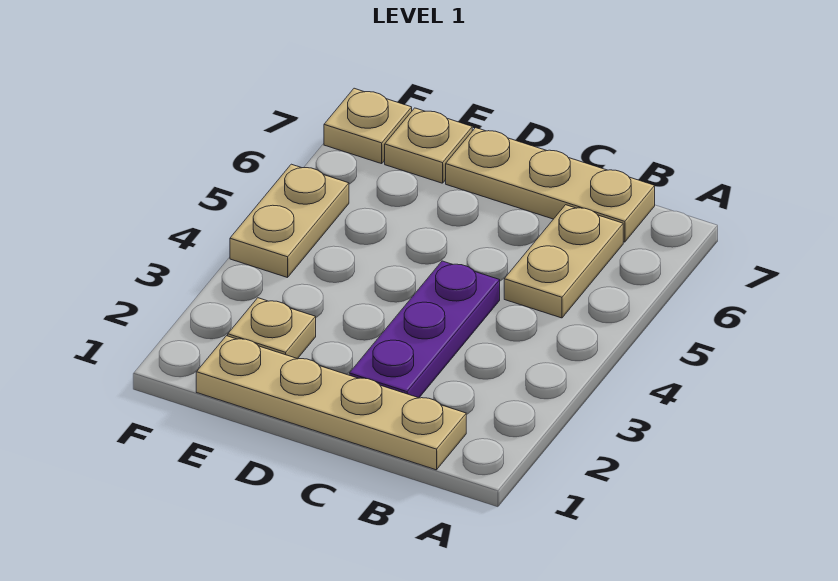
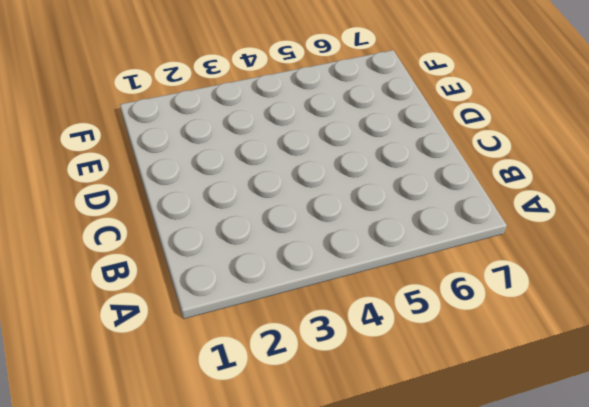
none -> tan plate B1:E1 level 1
none -> tan plate B5:B6 level 1

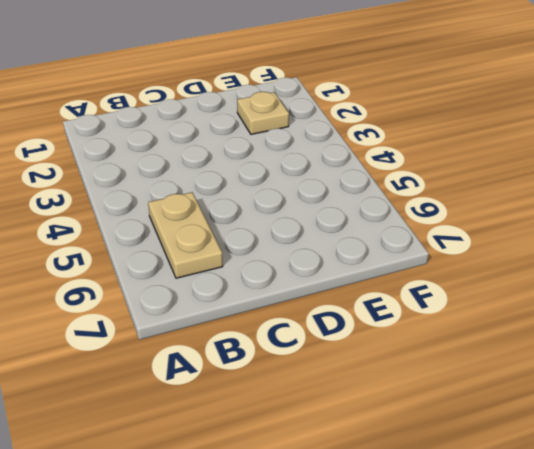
none -> tan plate B1:E1 level 1
none -> tan plate B7:D7 level 1

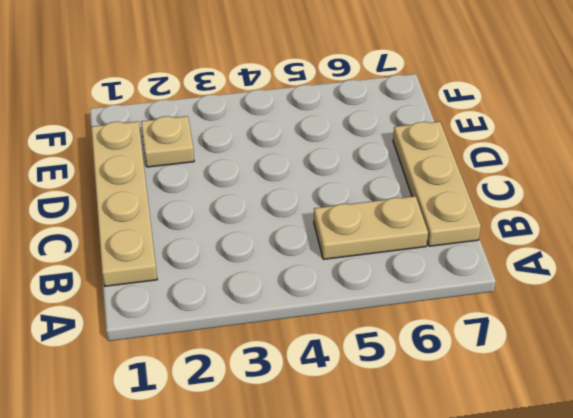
none -> purple plate C2:C4 level 1
none -> tan plate E7 level 1

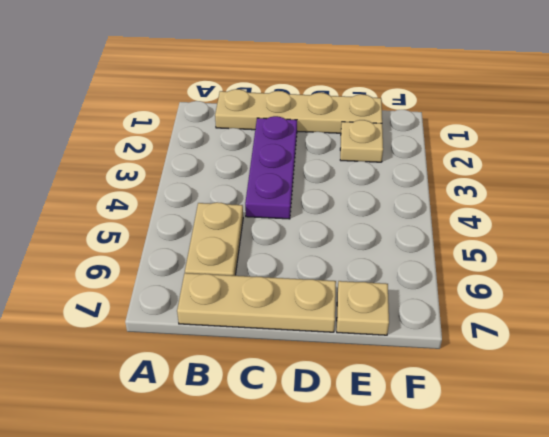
none -> tan plate F4:F5 level 1
none -> tan plate F7 level 1

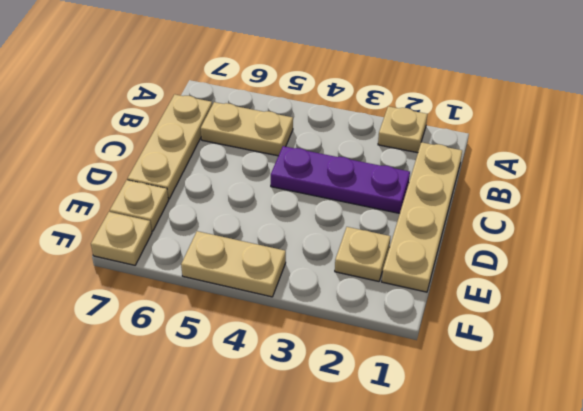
tan plate A2 level 1 -> none

